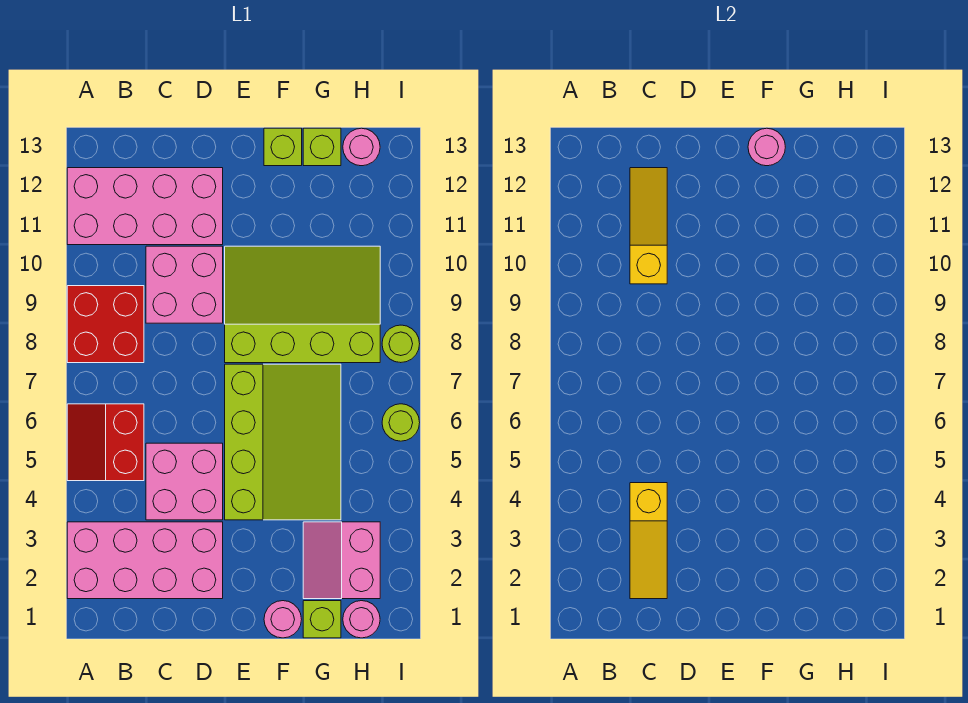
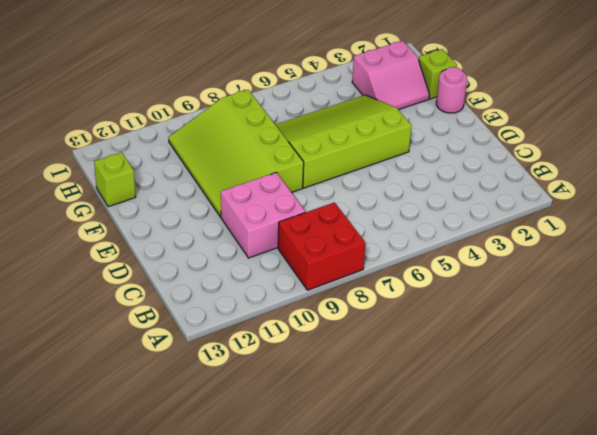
none -> pink brick A2:D3 level 1
none -> red slope A5:B6 level 1 top B
none -> pink brick A11:D12 level 1

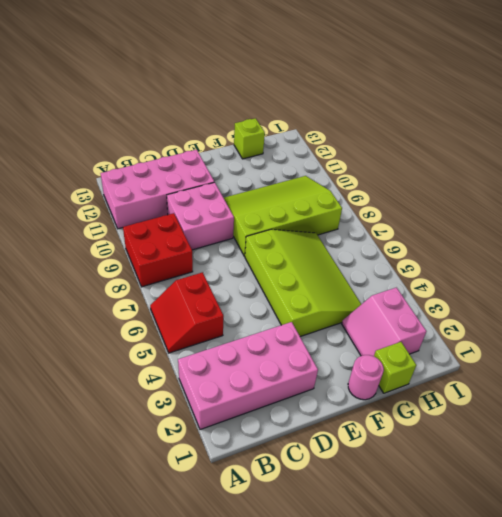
none -> pink brick C4:D5 level 1
none -> lime brick F13 level 1
none -> pink round brick H1 level 1

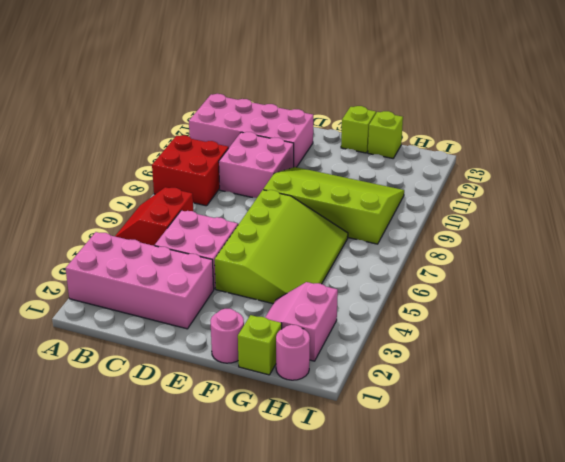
none -> pink round brick H13 level 1
none -> lime round brick I6 level 1
none -> lime round brick I8 level 1

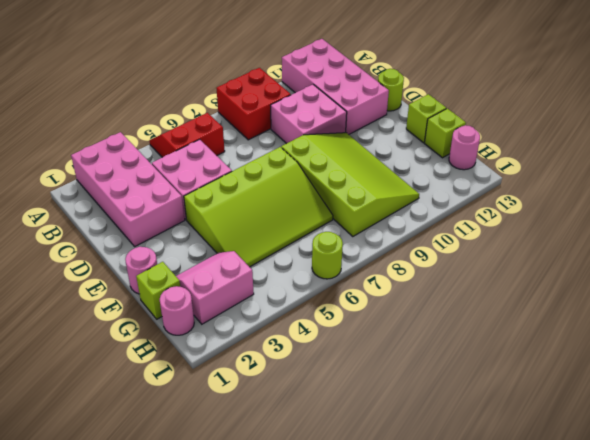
lime round brick D13 level 1 -> lime round brick I8 level 1
none -> yellow slope C2:C4 level 2 top 4
none -> yellow slope C10:C12 level 2 top 10
none -> pink round brick F13 level 2

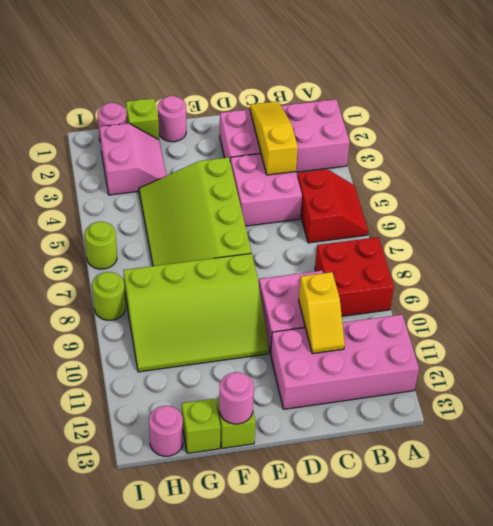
yellow slope C10:C11 level 2 top 10 -> yellow slope C10:C12 level 2 top 10

